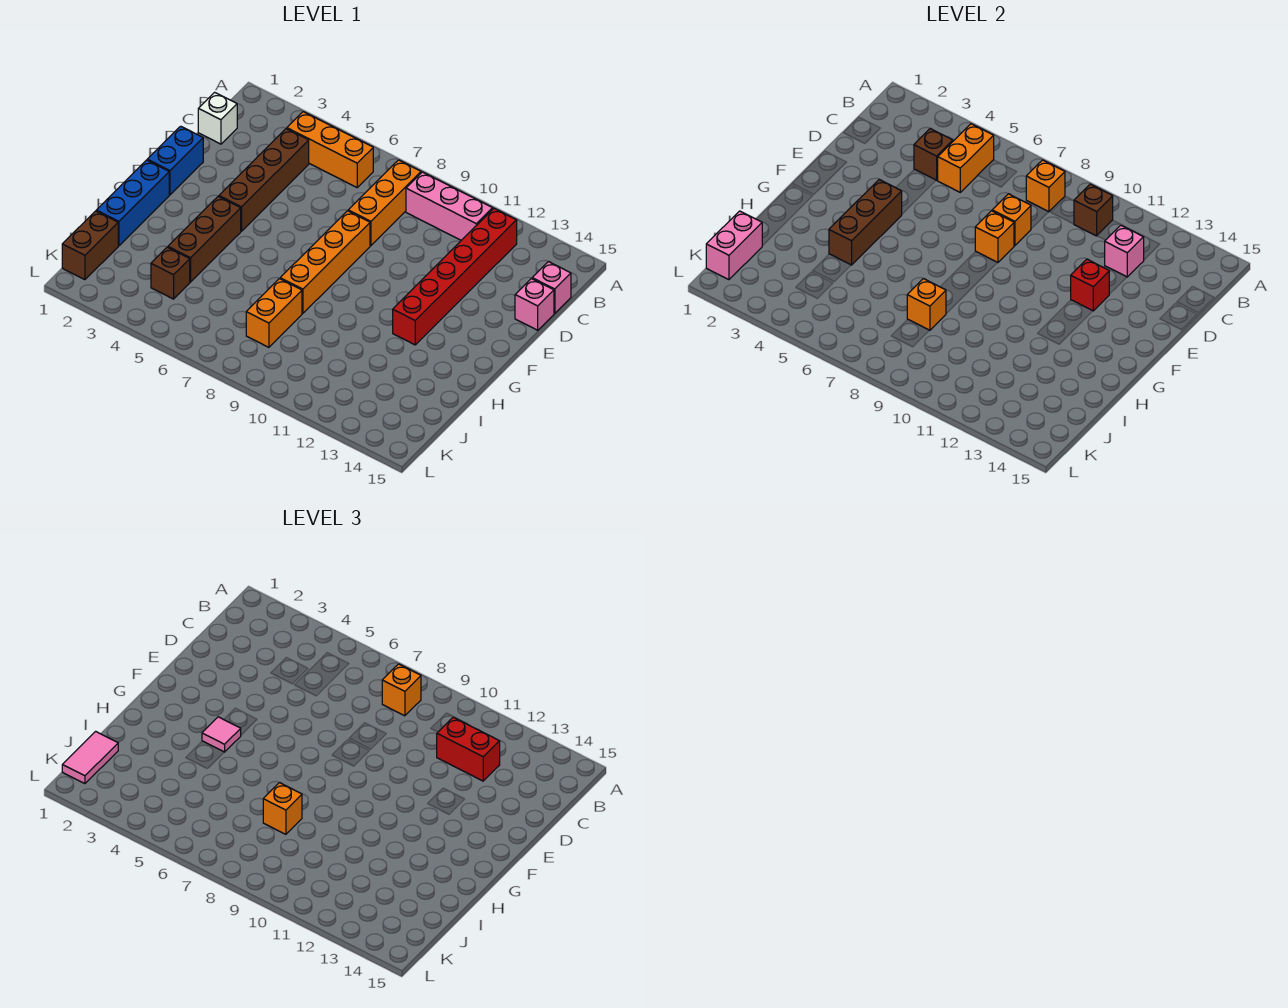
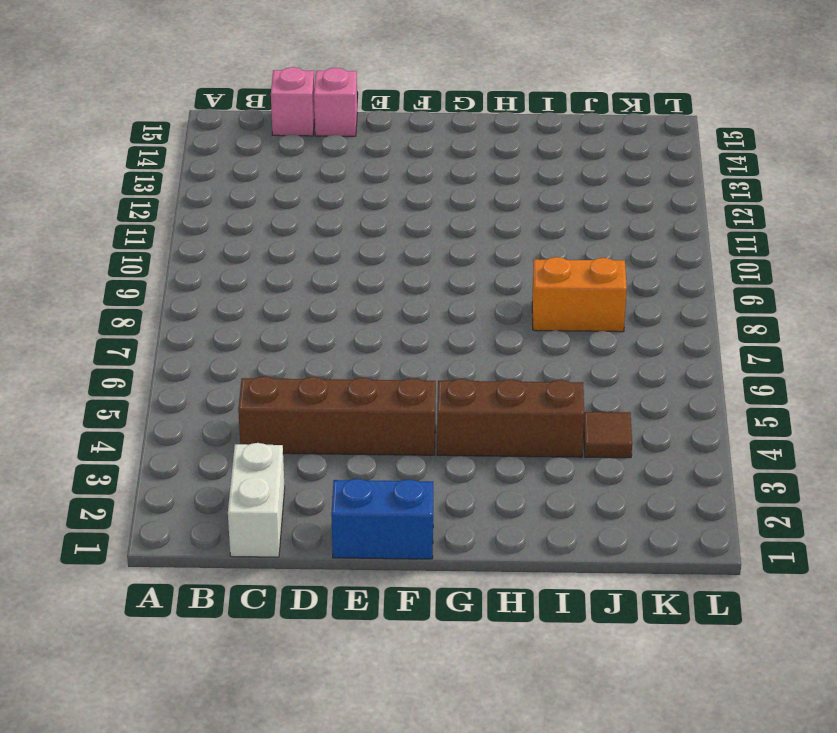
white brick C1:C2 level 1 -> white brick C1 level 1
brown tile J4 level 1 -> brown brick J4 level 1
none -> orange brick B4:B6 level 1
none -> orange brick B8:D8 level 1
none -> pink brick B9:B11 level 1
none -> red brick B12:G12 level 1

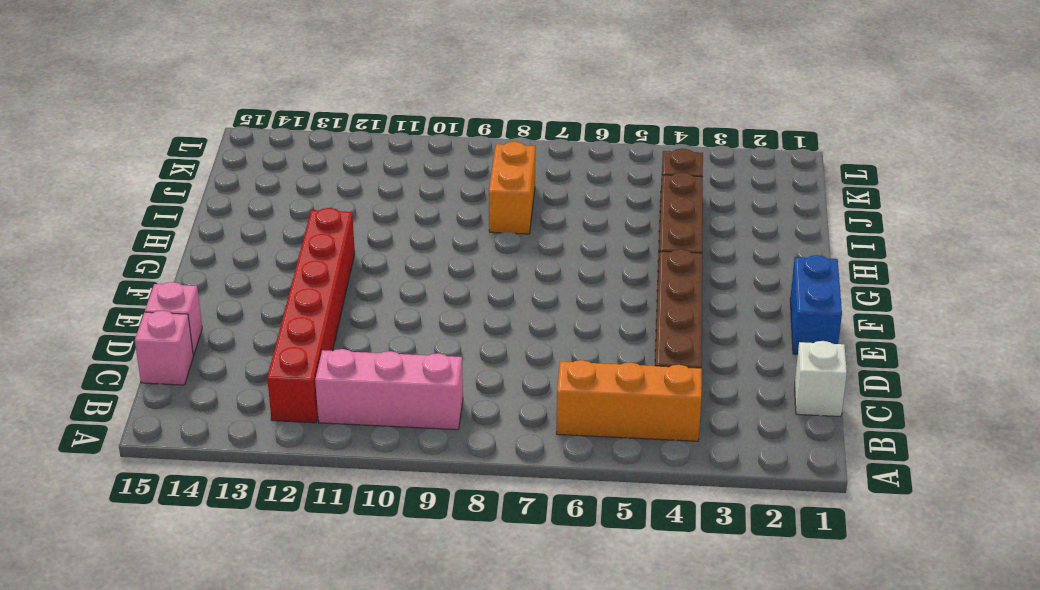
none -> orange brick B8:D8 level 1
none -> orange brick E8:H8 level 1
none -> blue brick G1:I1 level 1
none -> brown brick J1:K1 level 1

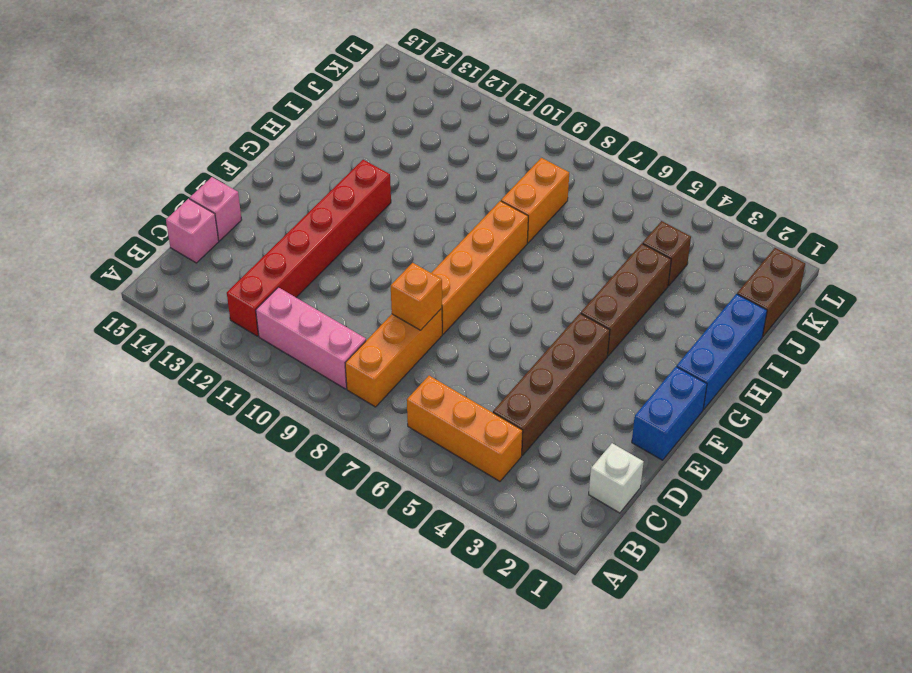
none -> orange brick B5:C5 level 2
none -> orange brick B8 level 2
none -> brown brick B10 level 2
none -> brown brick C4 level 2

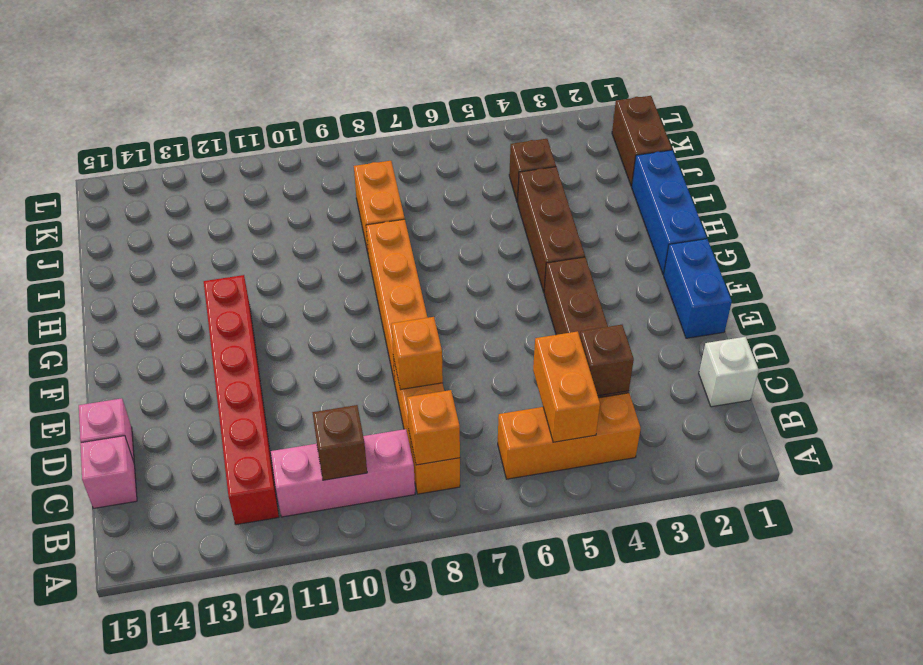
none -> pink brick C12 level 2
none -> orange brick E8 level 2
none -> red brick E12 level 2
none -> brown brick F4:H4 level 2

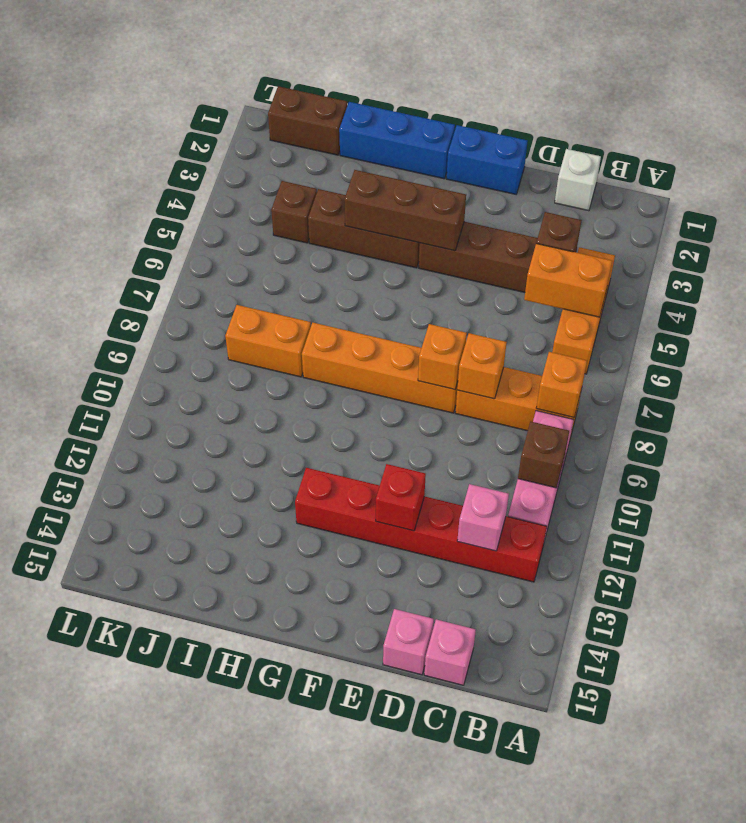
none -> orange brick I8 level 2
none -> pink brick J1:K1 level 2
none -> orange brick B8 level 3
none -> red brick C11:C12 level 3

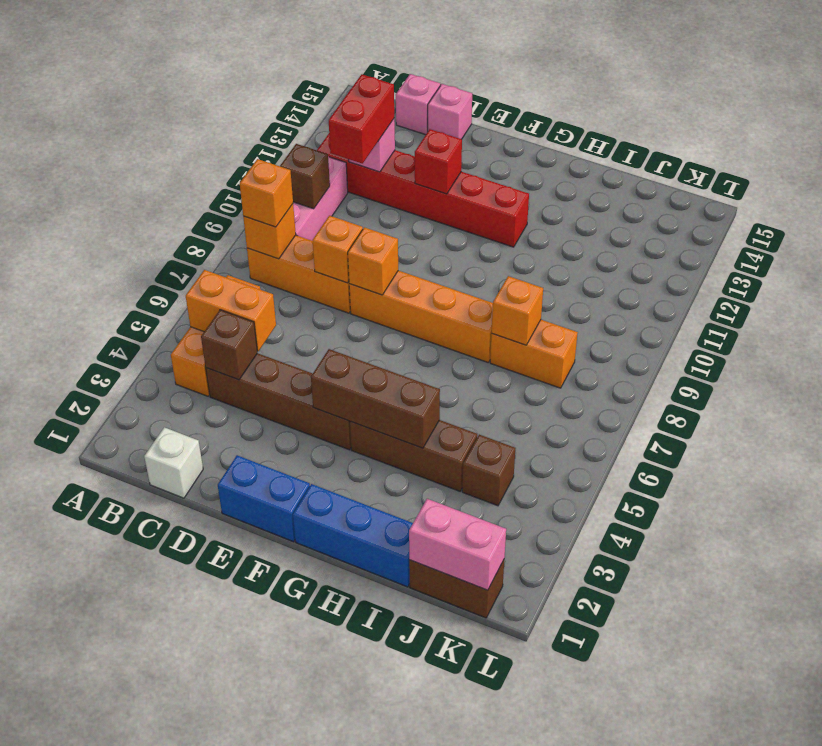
none -> pink tile G4 level 3
none -> orange brick I8 level 3
none -> pink tile J1:K1 level 3

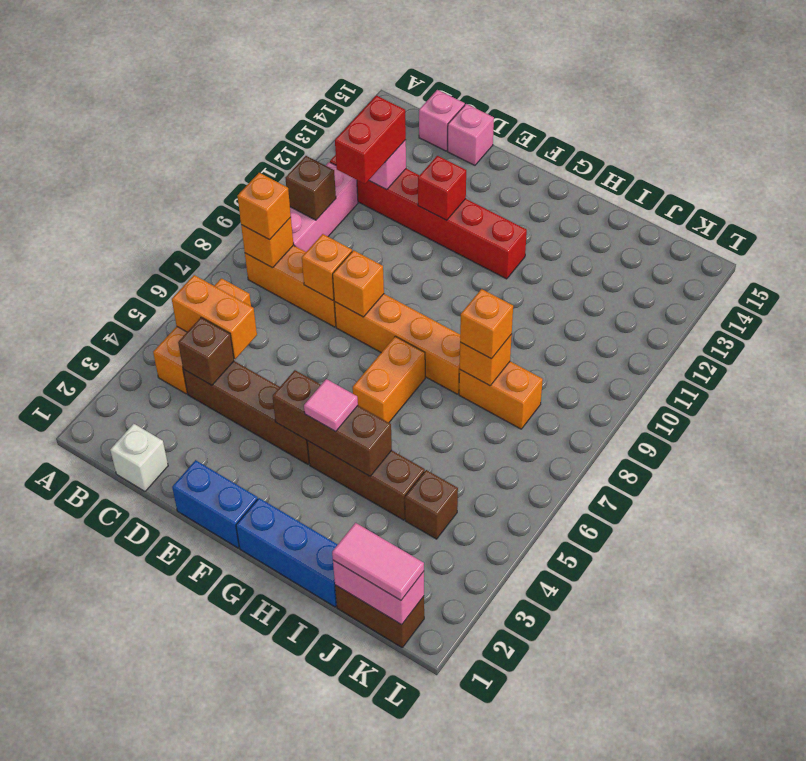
orange brick G6:G7 level 1 -> none

